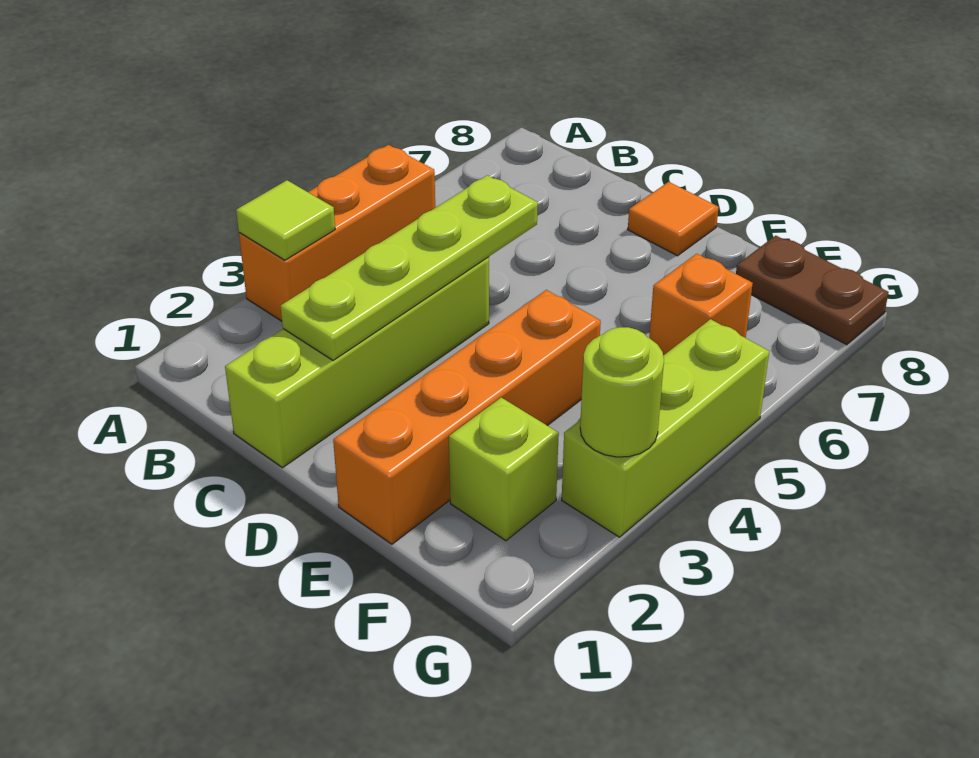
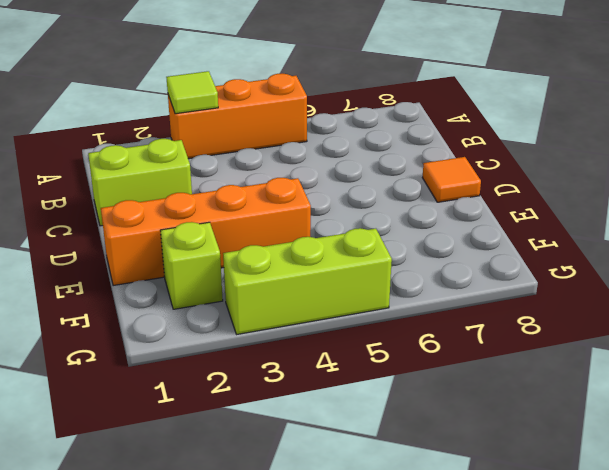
lime brick C1:C2 level 1 -> lime brick C1:C4 level 1
none -> orange brick F6 level 1
none -> brown plate F8:G8 level 1

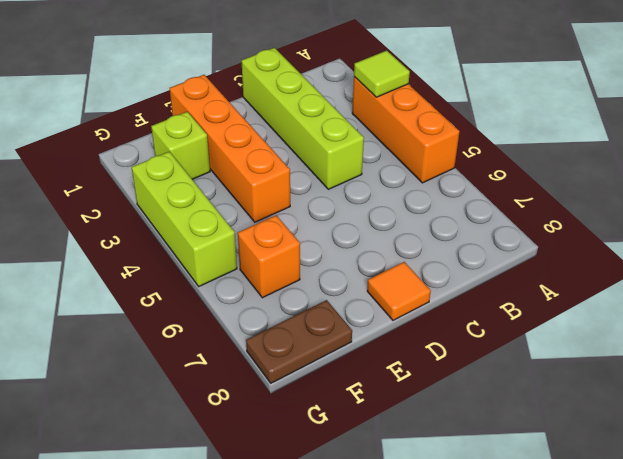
none -> lime plate C2:C5 level 2
none -> lime round brick G3 level 2

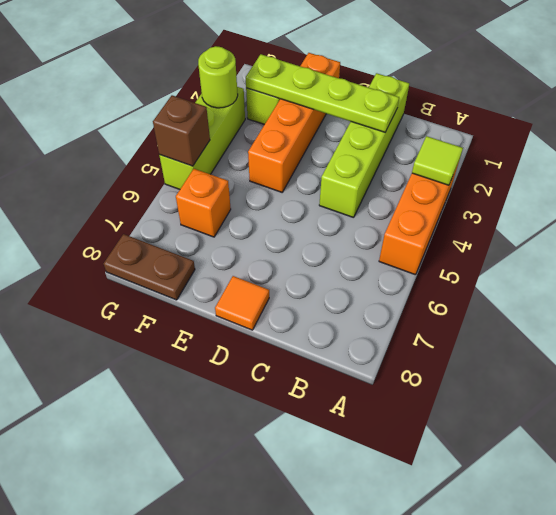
lime plate C2:F2 level 2 -> lime plate C2:C5 level 2
brown brick G5 level 2 -> none

